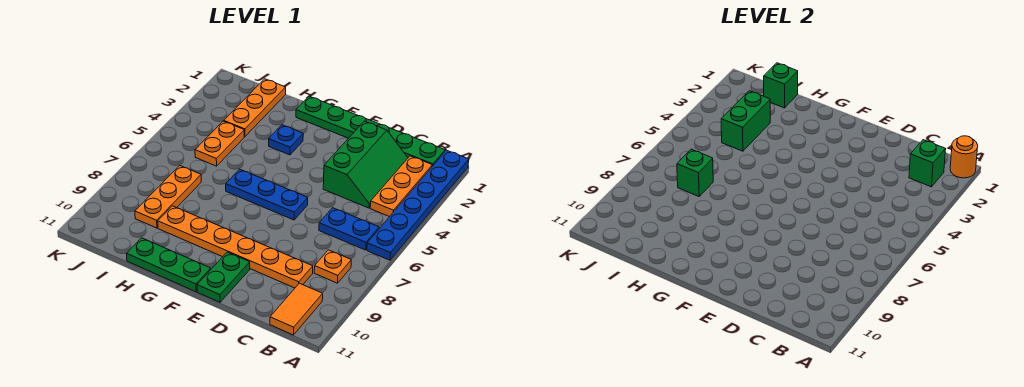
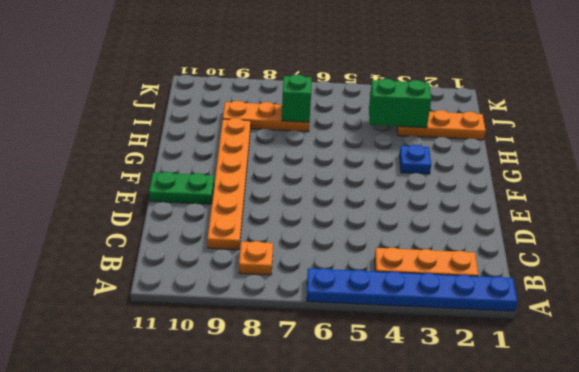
none -> green plate B1:G1 level 1
none -> blue plate B6:C6 level 1
none -> orange tile B10:B11 level 1

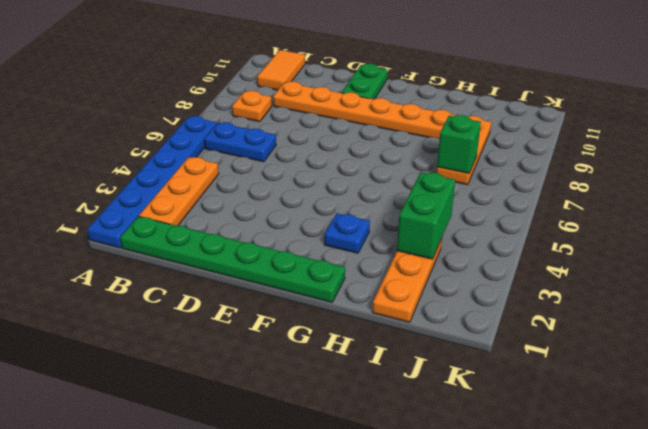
none -> green slope C2:D4 level 1 top D
none -> blue plate E6:G6 level 1
none -> green plate F11:H11 level 1

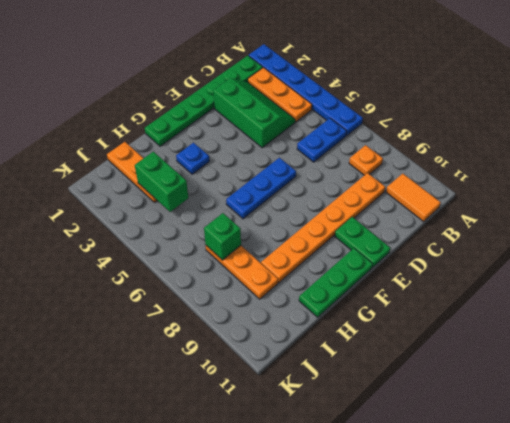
none -> orange plate I4:I5 level 1
none -> orange round brick A1 level 2
none -> green brick B2 level 2

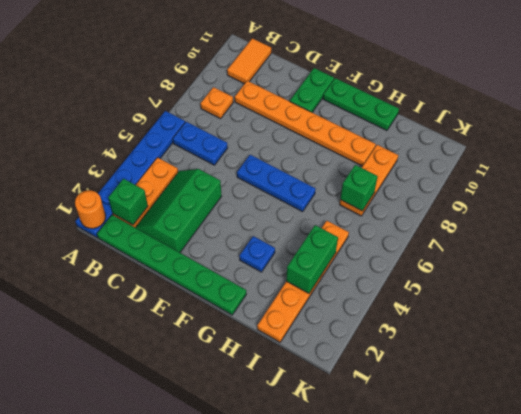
none -> green brick I1 level 2

